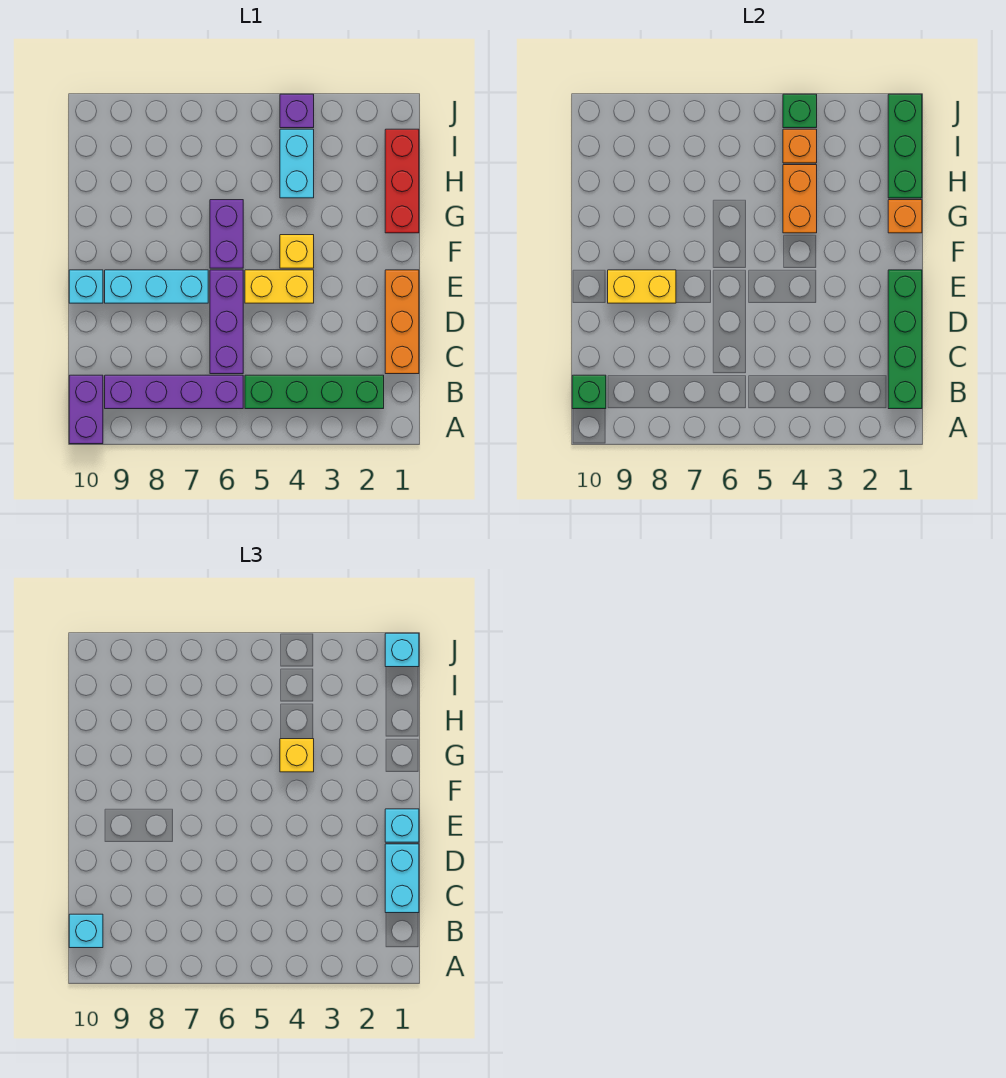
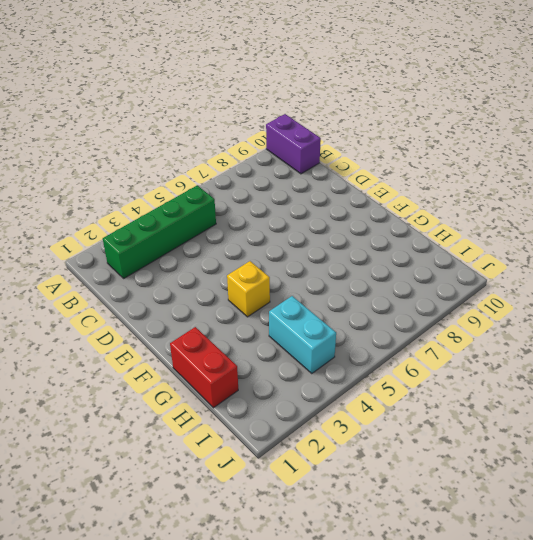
red brick G1:H1 level 1 -> red brick G1:I1 level 1
none -> purple brick B6:B9 level 1
none -> orange brick C1:E1 level 1
none -> purple brick C6:E6 level 1

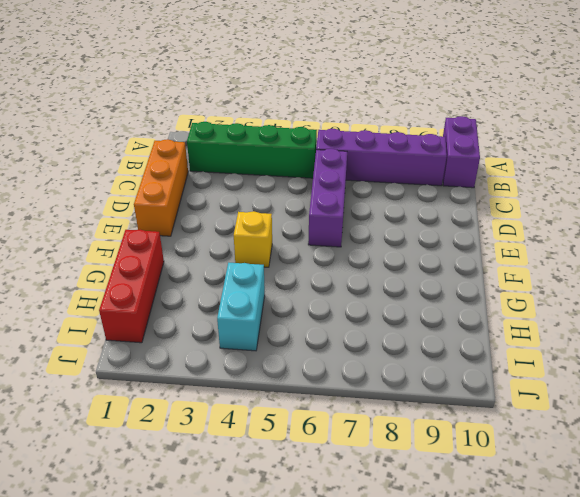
none -> yellow brick E4:E5 level 1
none -> cyan brick E7:E9 level 1
none -> cyan brick E10 level 1

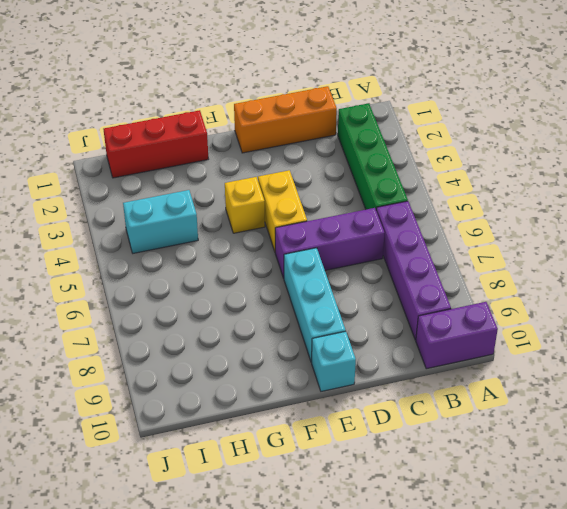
none -> purple brick F6:G6 level 1
none -> purple brick J4 level 1
none -> green brick B1:E1 level 2

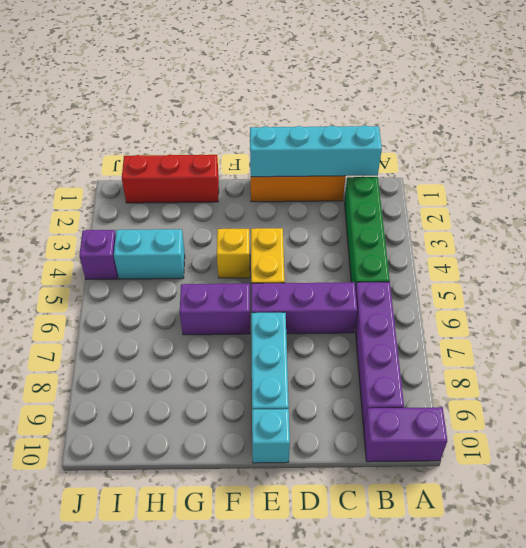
cyan brick B1:E1 level 2 -> green brick B1:E1 level 2
none -> green brick B10 level 2
none -> yellow brick E8:E9 level 2
none -> orange brick G1 level 2

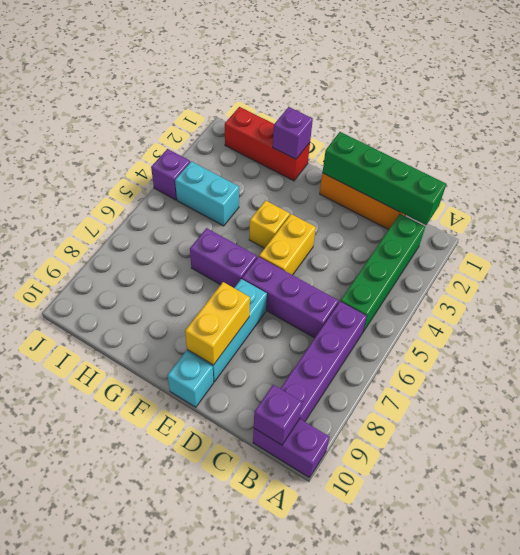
purple brick B10 level 2 -> green brick B10 level 2
purple brick G1 level 2 -> orange brick G1 level 2
none -> orange brick G4:H4 level 2
none -> green brick H1:J1 level 2
none -> orange brick I4 level 2

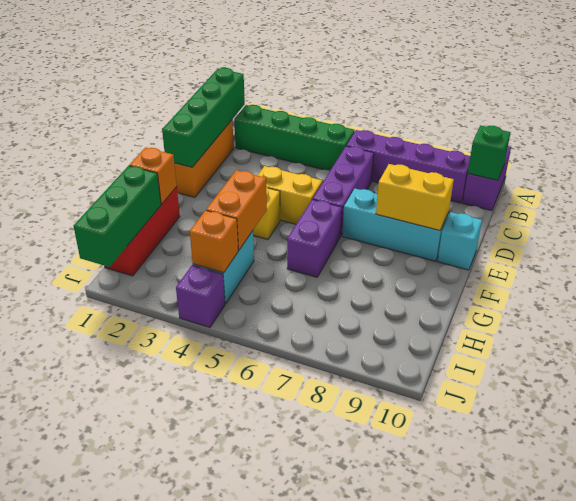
none -> green brick J4 level 2
none -> cyan brick B10 level 3
none -> cyan brick C1:D1 level 3

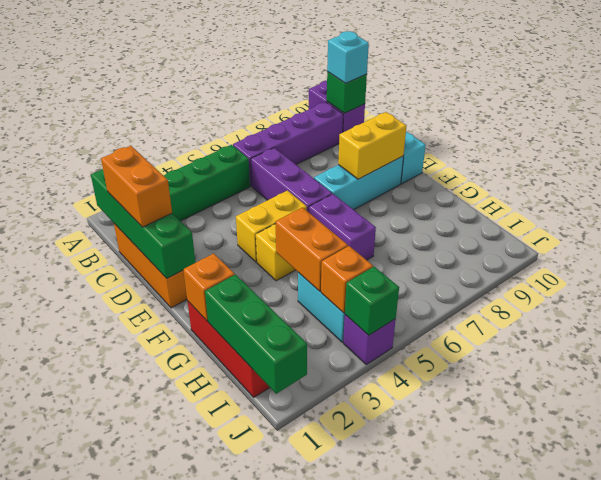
orange brick C1:D1 level 3 -> cyan brick C1:D1 level 3
none -> cyan brick E1 level 3
none -> yellow brick G4 level 3
none -> cyan brick J1 level 3

